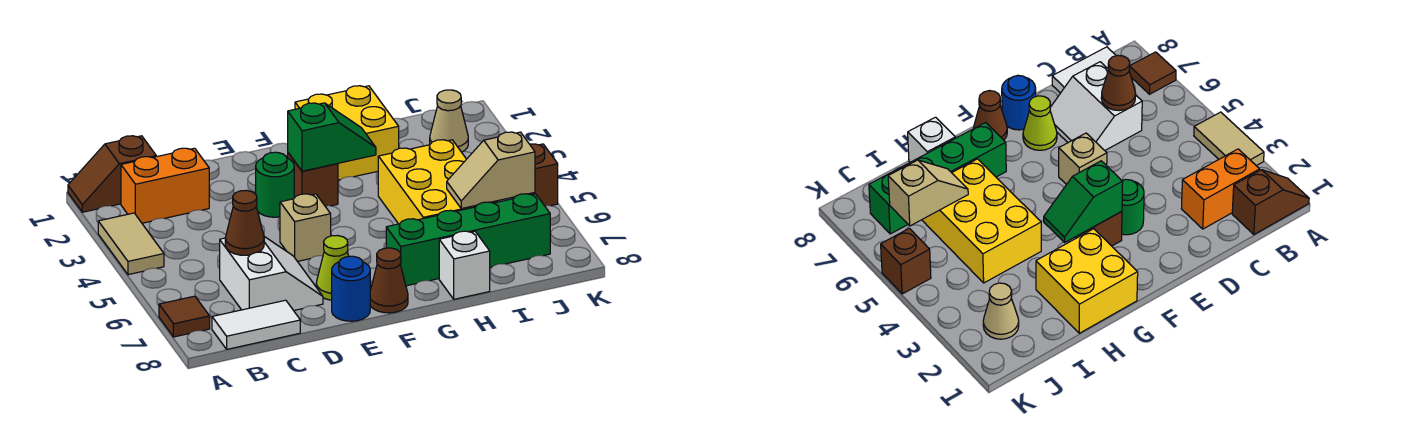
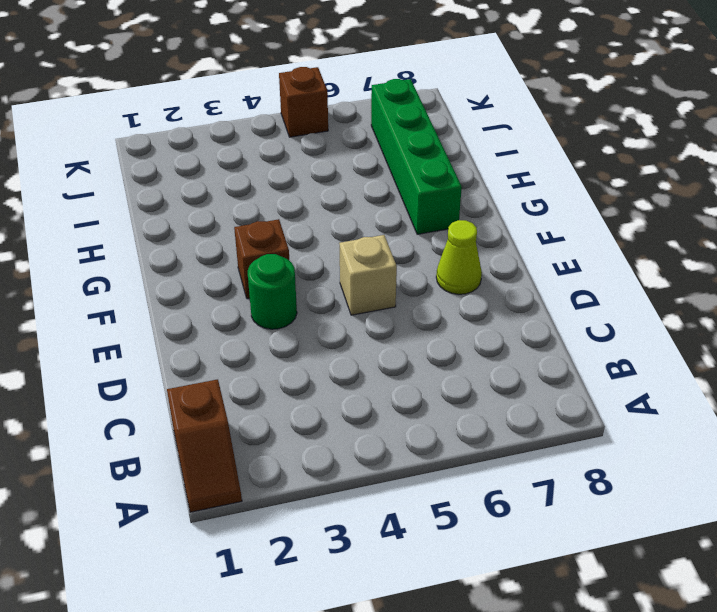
none -> tan tile A3:A4 level 1
none -> brown tile A7 level 1
none -> orange brick B2:C2 level 1

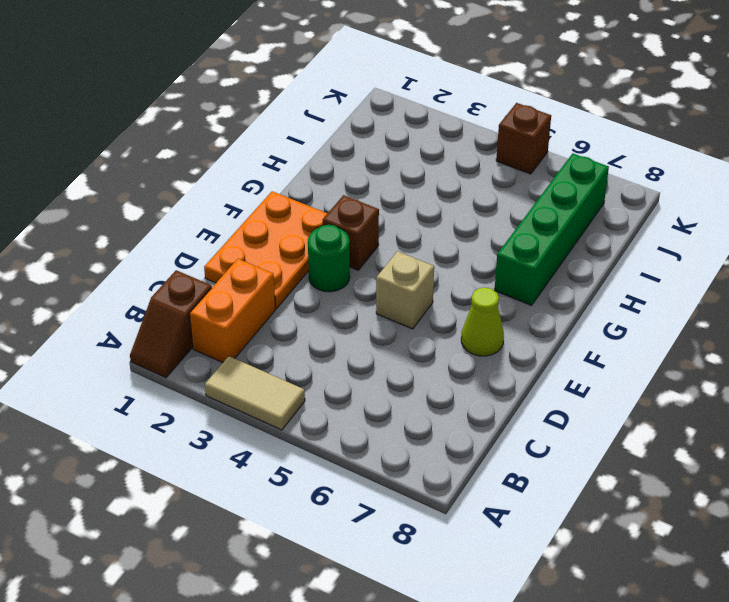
orange plate D1:F2 level 1 -> none
none -> brown tile A7 level 1
none -> white tile B8:C8 level 1
none -> white slope C6:D7 level 1 top C

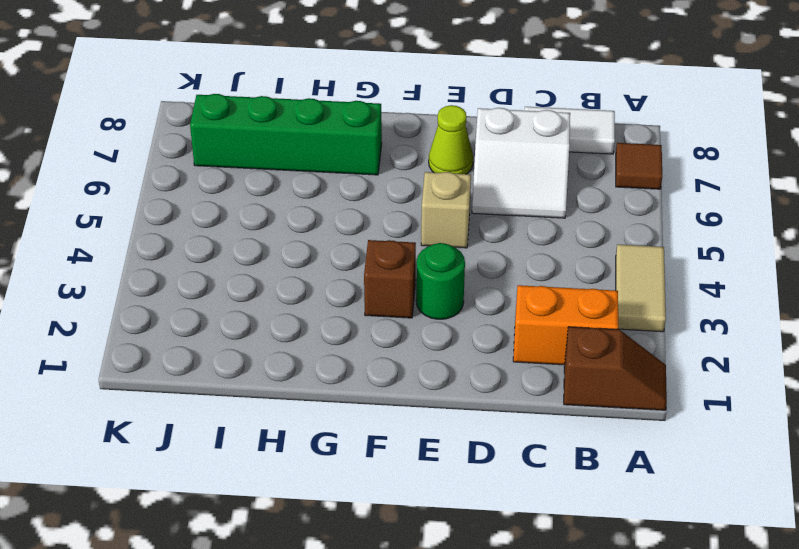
white slope C6:D7 level 1 top 7 -> white slope C6:D7 level 1 top C
none -> blue round brick E8 level 1
none -> brown cone F8 level 1
none -> yellow brick G1:H2 level 1

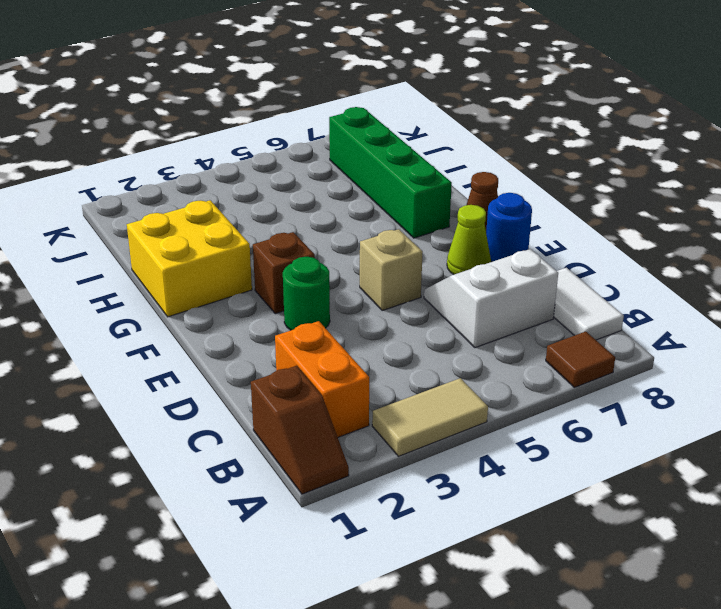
none -> yellow brick H4:I6 level 1
none -> white brick H8 level 1
none -> tan cone J2 level 1

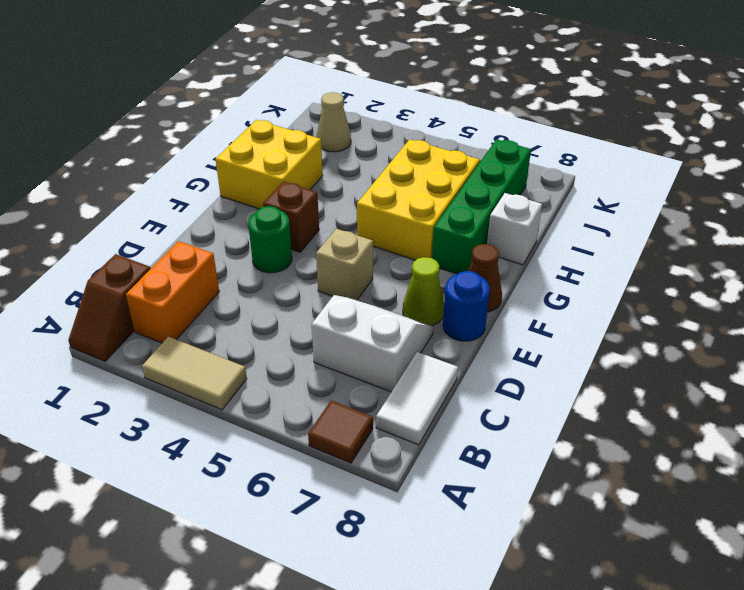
yellow brick G5:I6 level 1 -> yellow brick H4:I6 level 1
none -> brown brick K5 level 1
none -> brown cone C6 level 2
none -> green slope F3:G3 level 2 top F

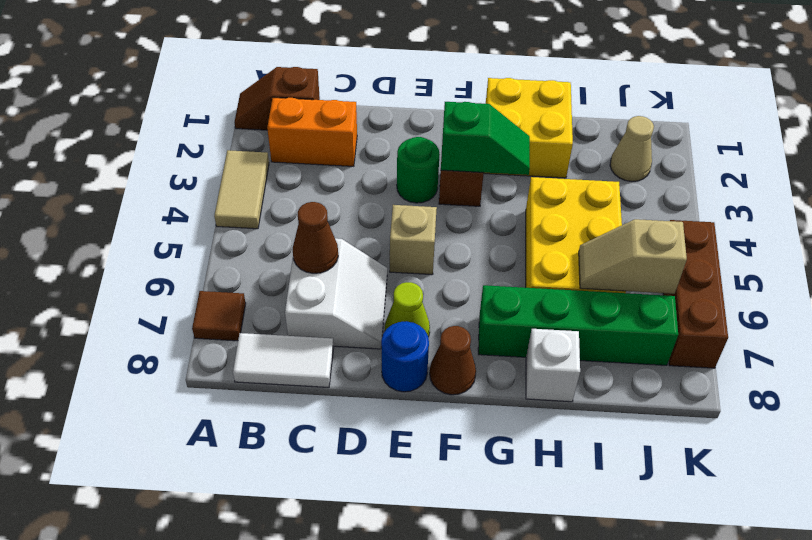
brown brick K5:K7 level 1 -> brown brick K5 level 1

